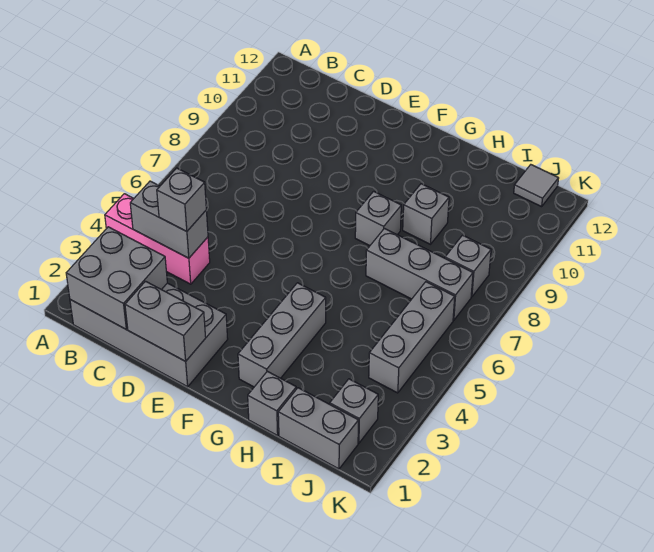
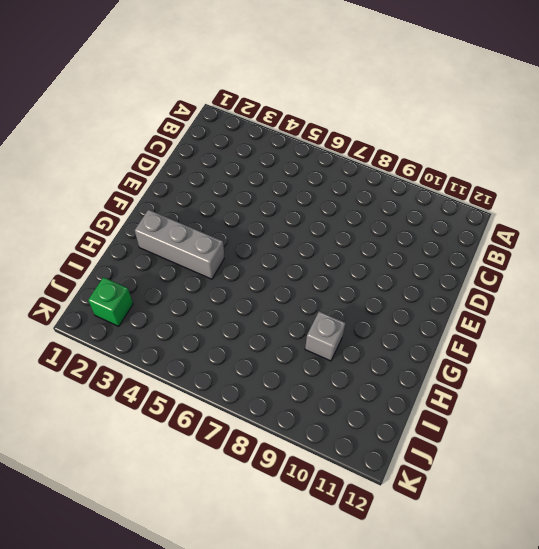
green brick J2 level 1 -> grey brick J2 level 1
none -> pink brick A4:C4 level 1
none -> grey brick B1:E2 level 1
none -> grey brick G8 level 1

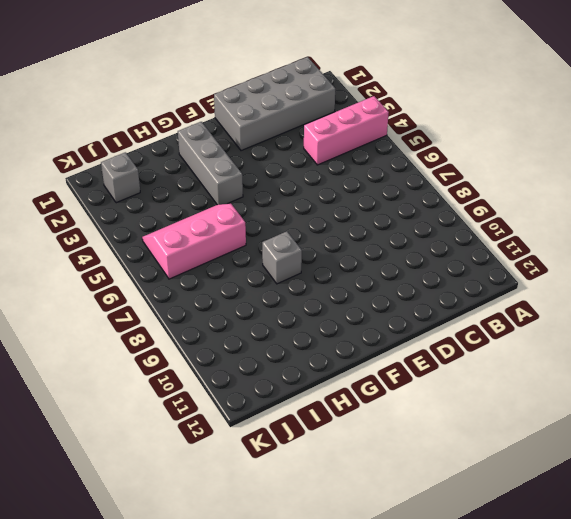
pink slope H5:J6 level 1 top 6 -> grey brick J4:J6 level 1
none -> grey brick H1 level 1
none -> grey brick H7:J7 level 1
none -> grey brick H9 level 1

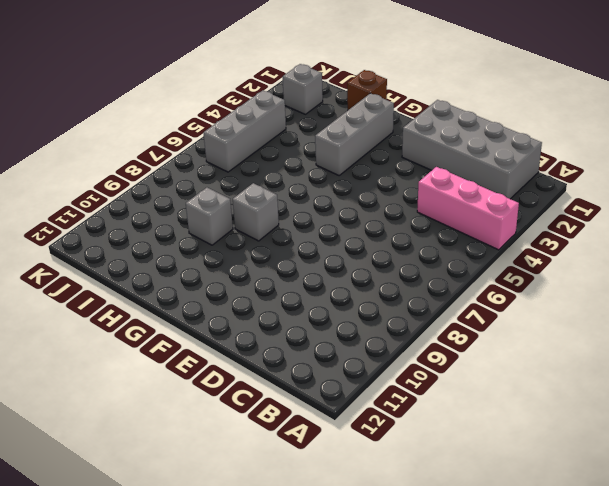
brown brick H1 level 1 -> grey brick H1 level 1
none -> grey brick H7:J7 level 1
none -> grey brick I1:J1 level 1
none -> grey brick J8 level 1

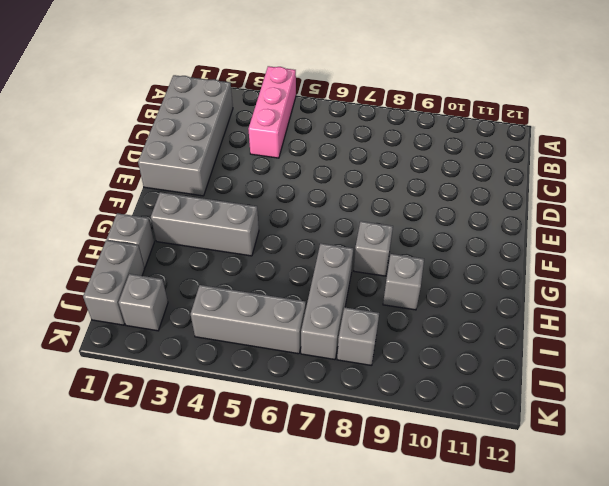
none -> grey tile J12 level 1
none -> grey brick B1:C2 level 2
none -> grey brick B4:C4 level 2

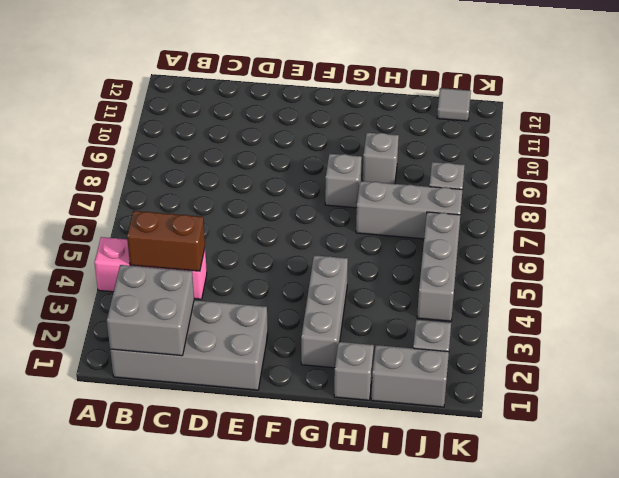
brown brick B4:C4 level 2 -> grey brick B4:C4 level 2
none -> grey brick D1:E1 level 2
none -> grey brick C4 level 3

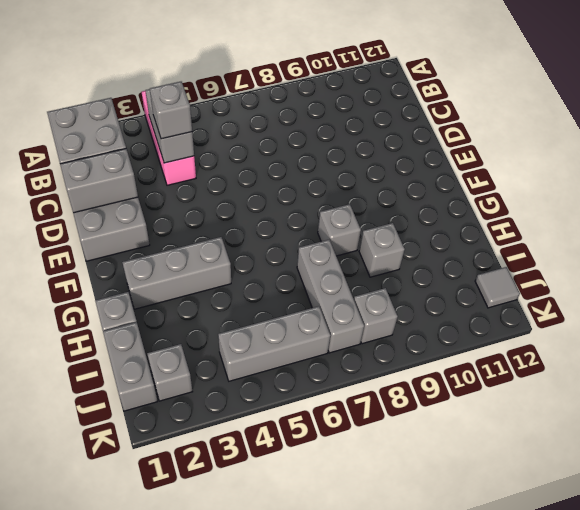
grey brick D1:D2 level 2 -> grey brick D1:E1 level 2

